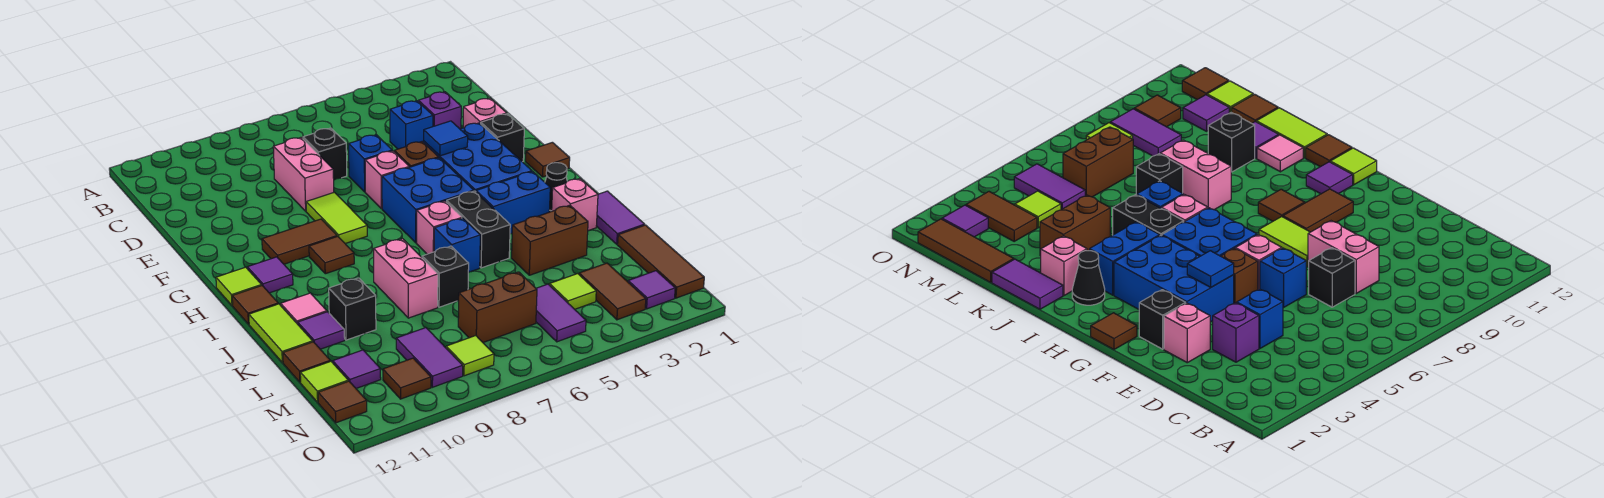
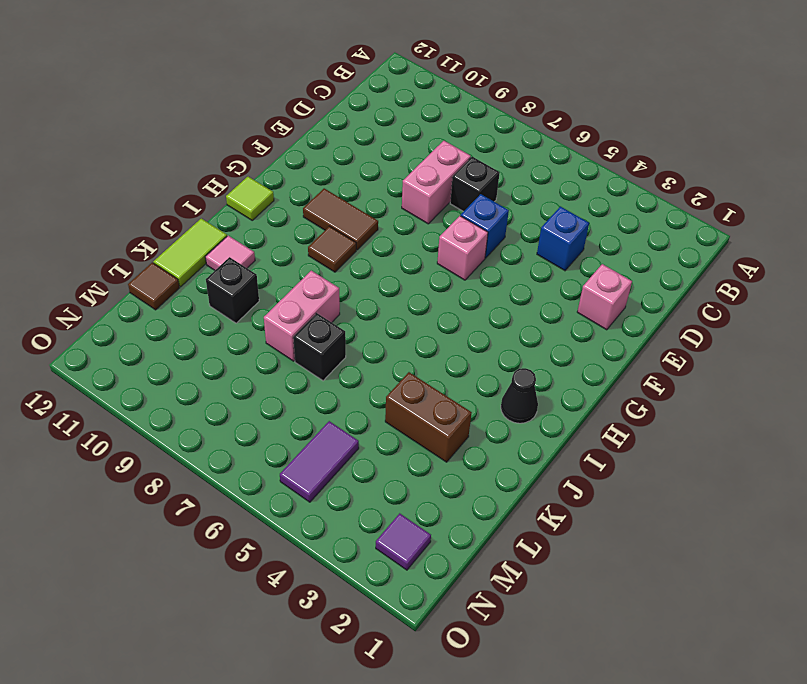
none -> purple brick D3 level 1
none -> black brick F2 level 1
none -> blue brick F3:H4 level 1
none -> brown brick F5 level 1

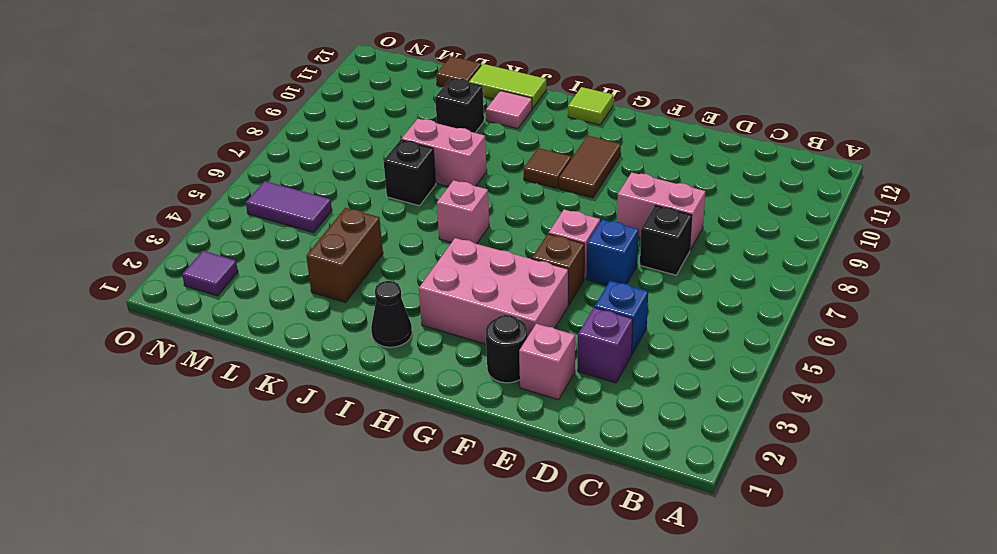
black round brick F2 level 1 -> black brick F2 level 1
pink brick F3:H4 level 1 -> blue brick F3:H4 level 1
none -> lime tile F8:G8 level 1
none -> brown tile G1 level 1
none -> blue brick G5:H6 level 1
none -> purple tile H11 level 1

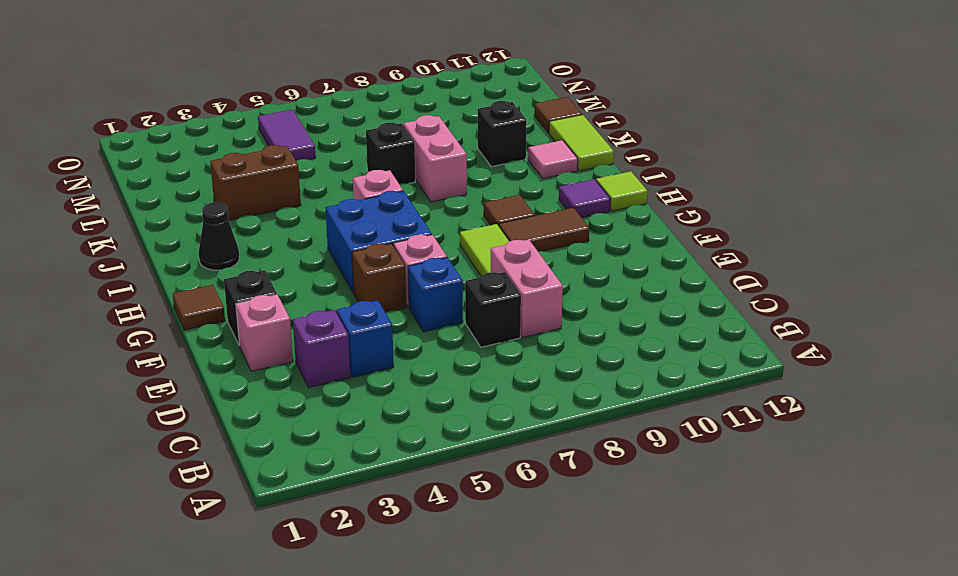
none -> blue brick F3:H4 level 1
none -> blue brick I3:I4 level 1
none -> black brick I5:J5 level 1
none -> brown tile I12 level 1

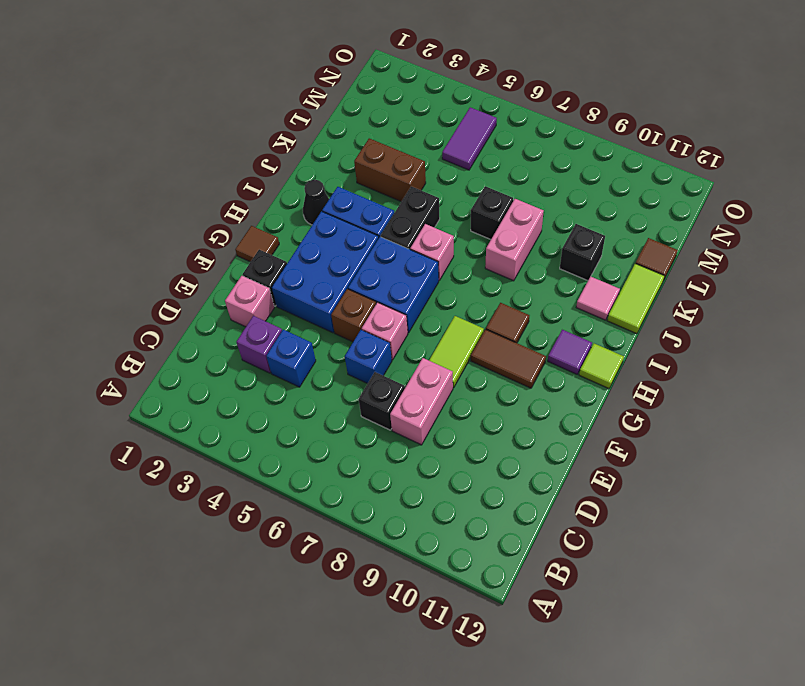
none -> brown tile I12 level 1
none -> purple tile J1:K1 level 1
none -> pink brick J2 level 1
none -> blue brick J6 level 1

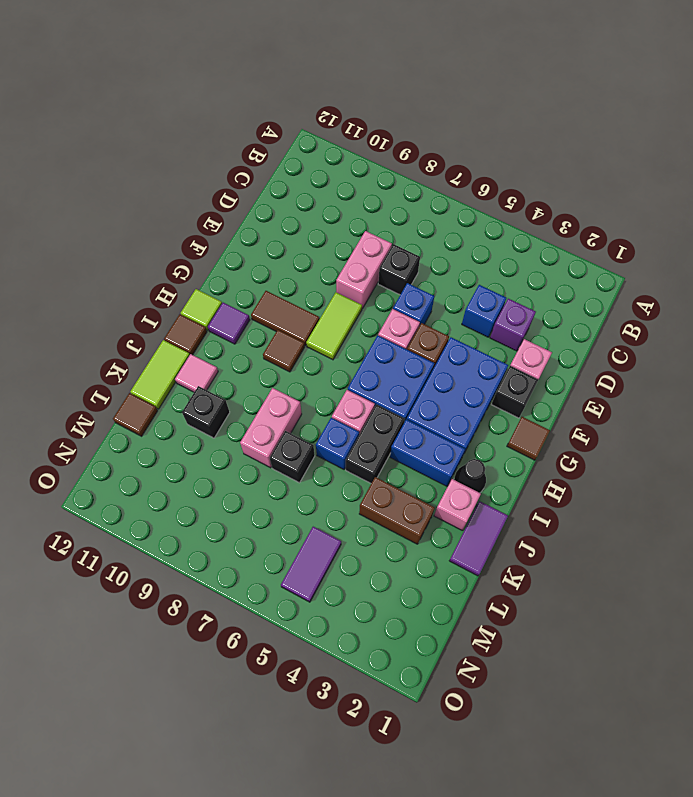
none -> purple tile K11 level 1
none -> brown tile L1:N1 level 1
none -> brown tile M3:N3 level 1
none -> lime tile M4 level 1

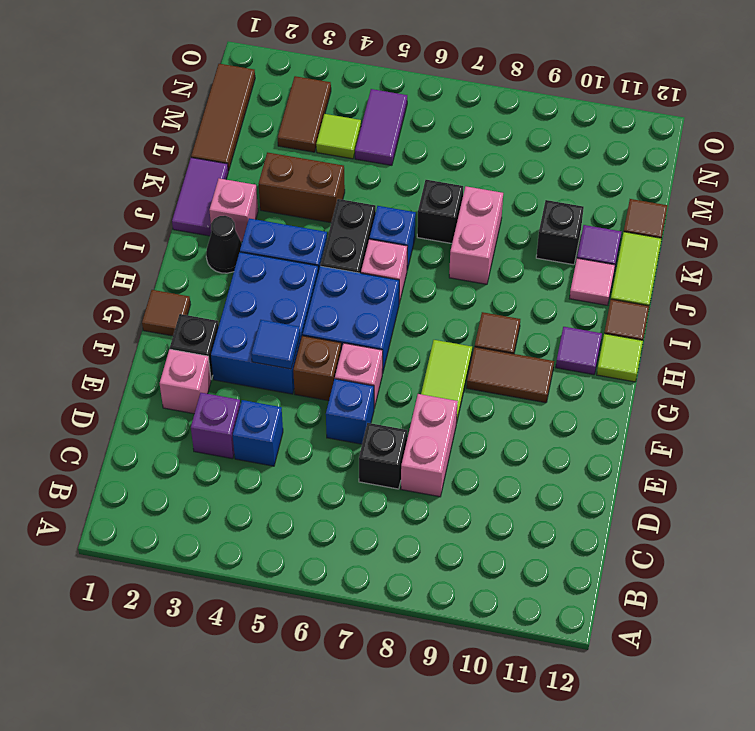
none -> brown brick M6:M7 level 1
none -> purple tile M9:N9 level 1
none -> purple tile M11 level 1
none -> lime tile M12 level 1

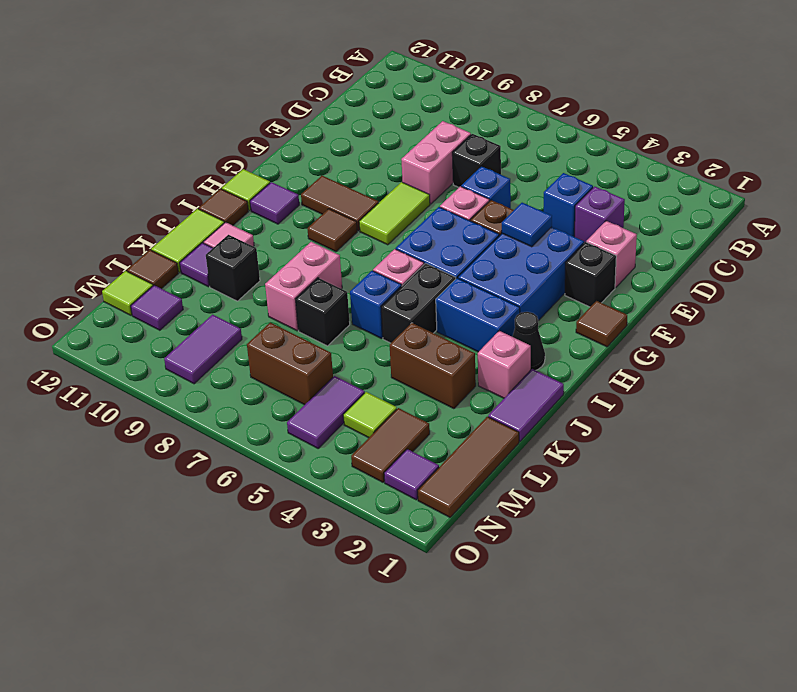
none -> lime tile N8 level 1
none -> brown tile N10 level 1
none -> brown tile N12 level 1

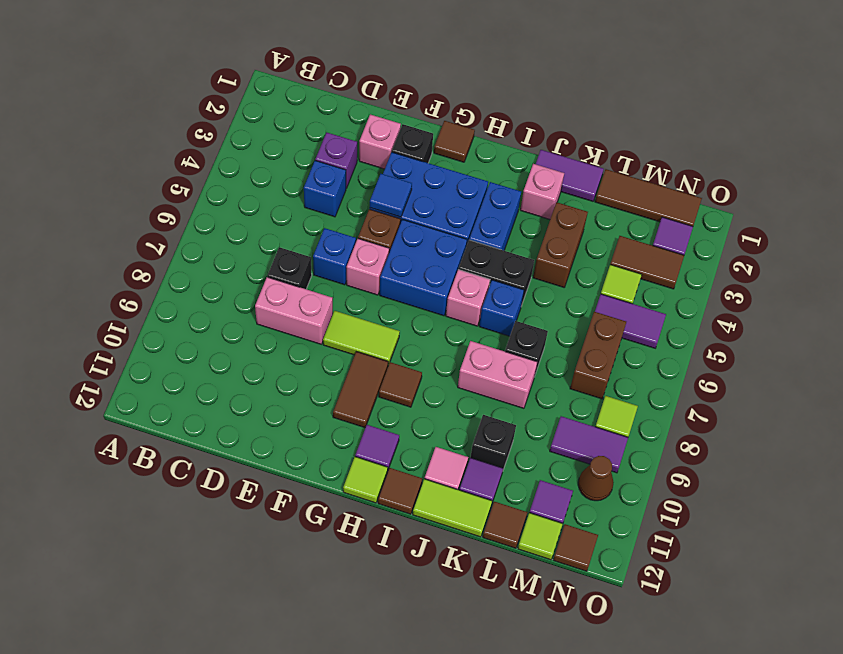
brown cone N10 level 1 -> brown tile N10 level 1
none -> black cone I2 level 1

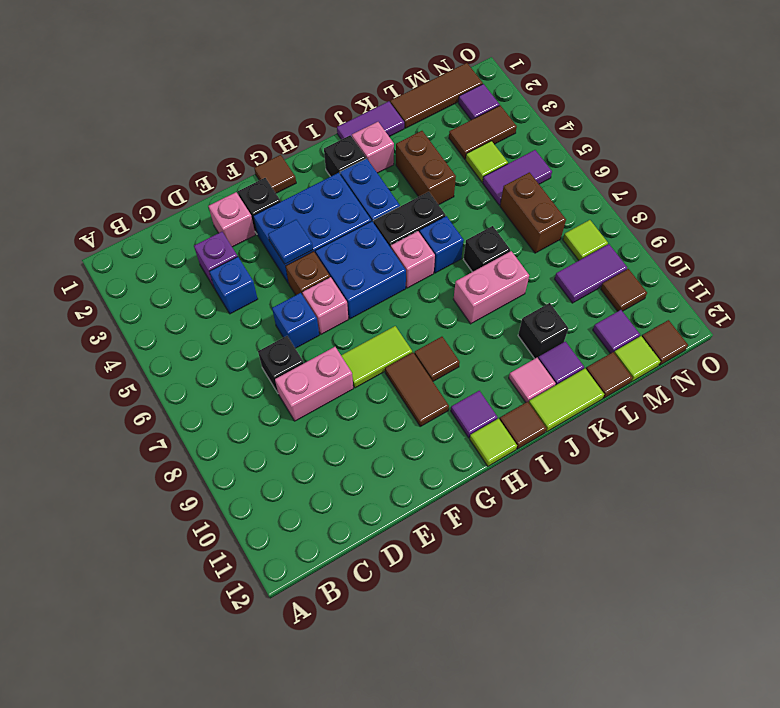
black brick I2 level 1 -> black cone I2 level 1

